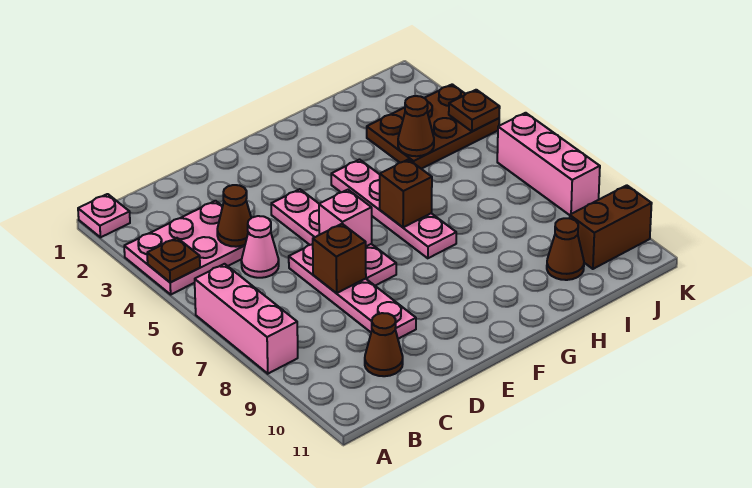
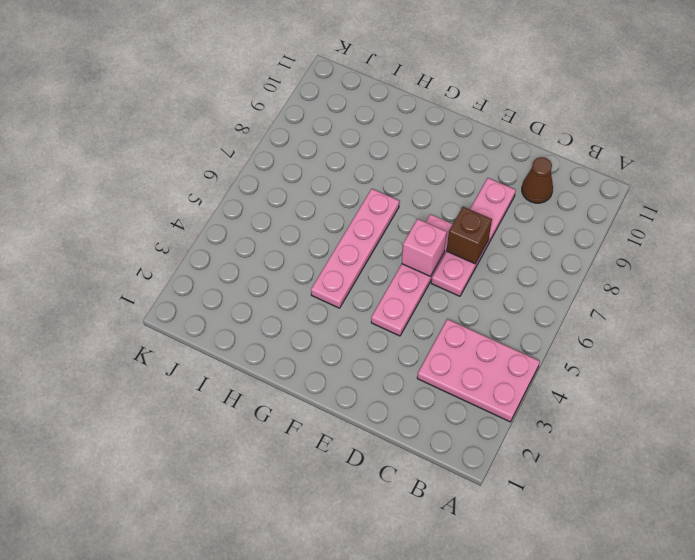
none -> pink plate A1 level 1
none -> pink brick A6:A8 level 1
none -> pink cone C5 level 1

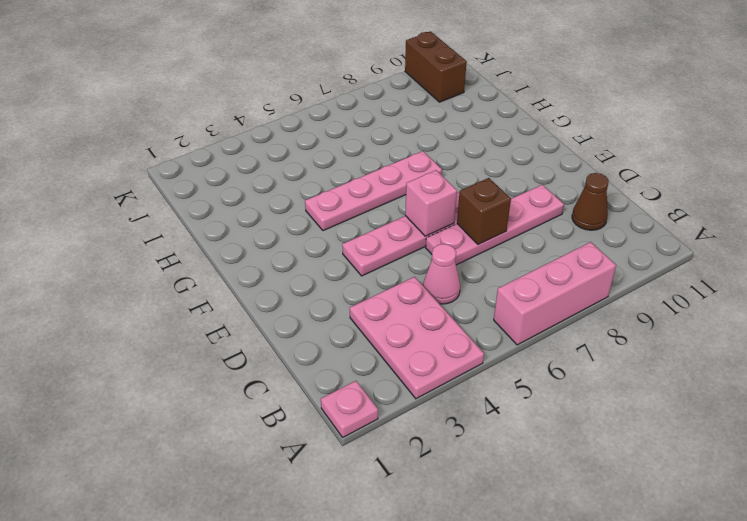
none -> brown plate I3:K4 level 1
none -> brown cone I10 level 1
none -> pink brick K6:K8 level 1

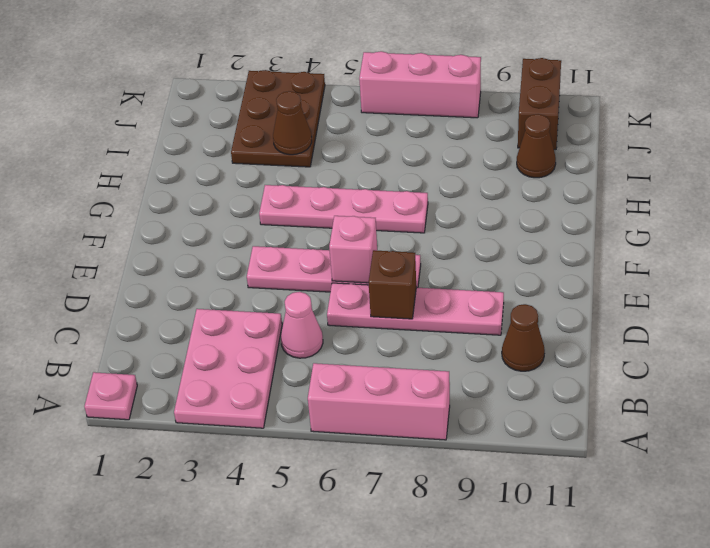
none -> brown plate A4 level 2
none -> brown cone C4 level 2
none -> brown brick G6 level 2

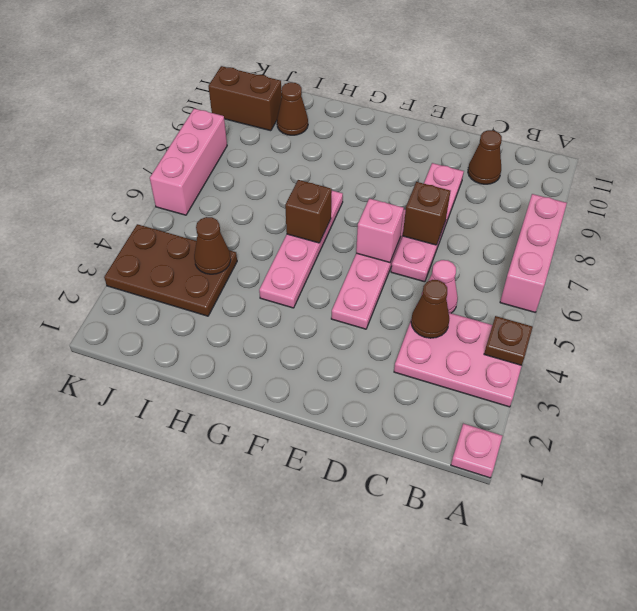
none -> brown plate K4 level 2

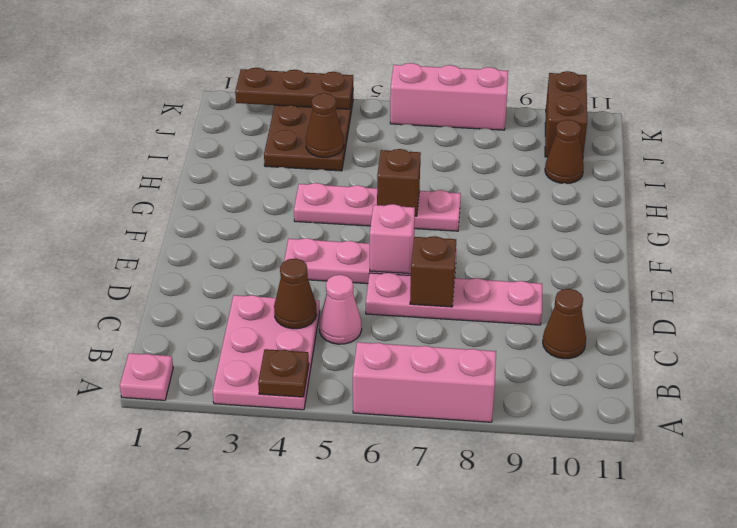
brown plate K2:K4 level 2 -> brown plate K4 level 2

